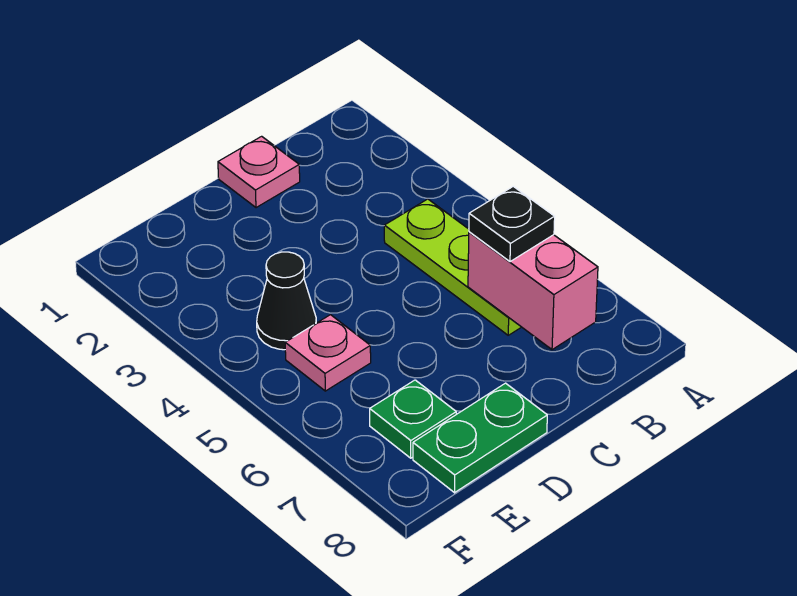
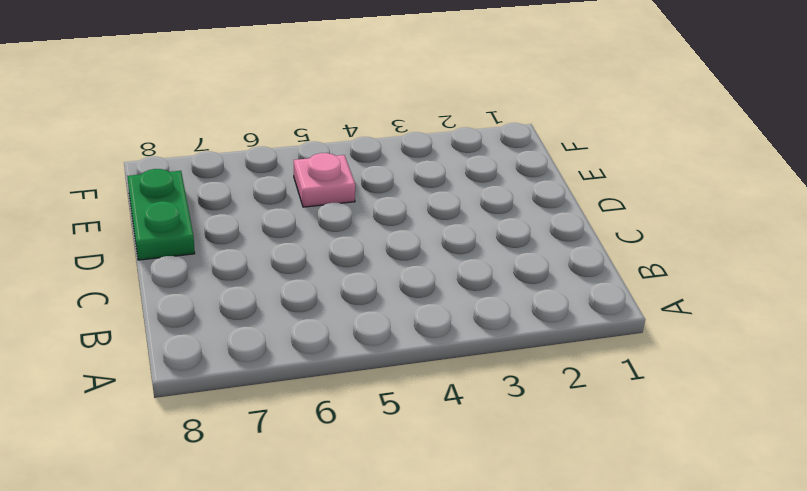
none -> lime plate B4:B6 level 1
none -> pink plate C1 level 1

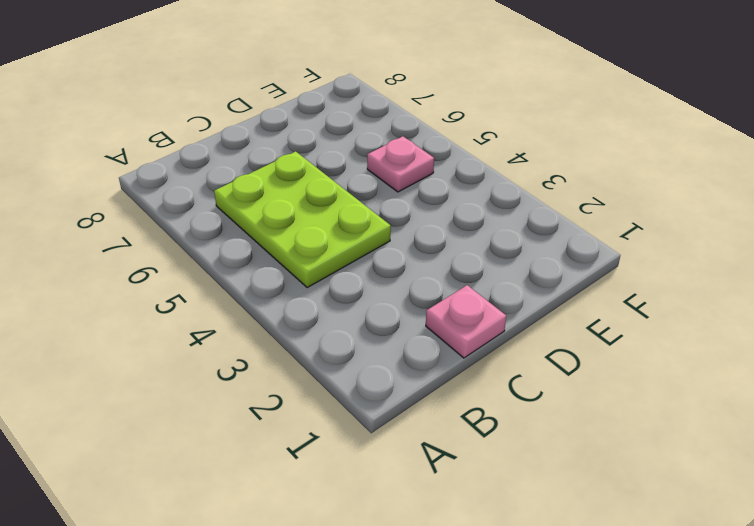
lime plate B4:C6 level 1 -> lime plate B4:B6 level 1
none -> green plate D8:E8 level 1
none -> black cone E4 level 1

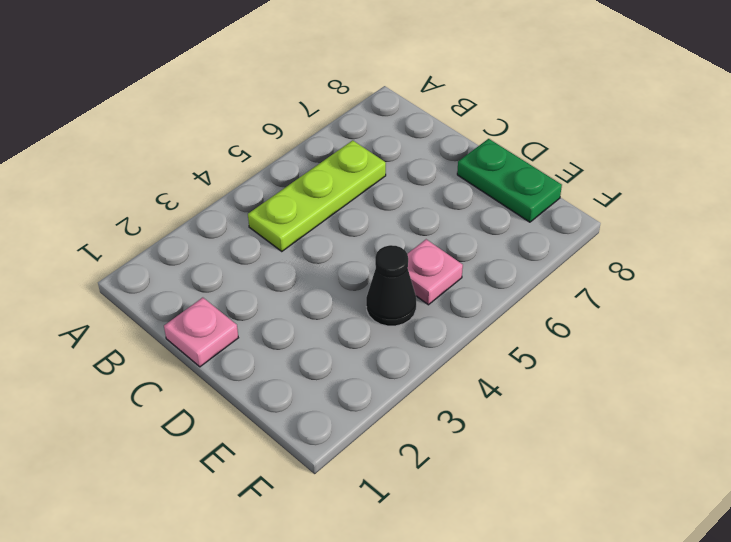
none -> green plate E7 level 1
none -> pink brick B6:B7 level 2

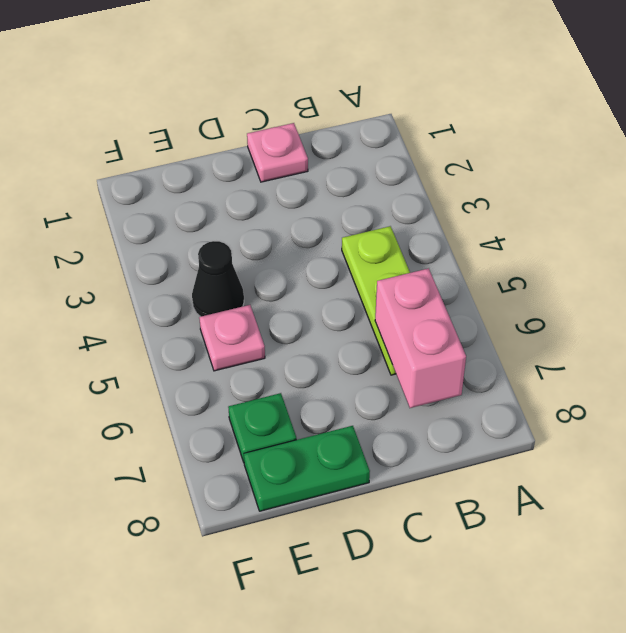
none -> black plate B6 level 3

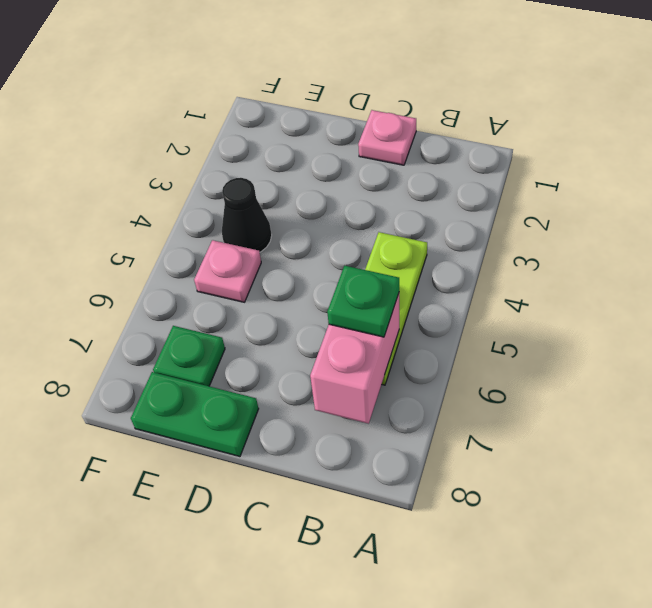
green plate B6 level 3 -> black plate B6 level 3

